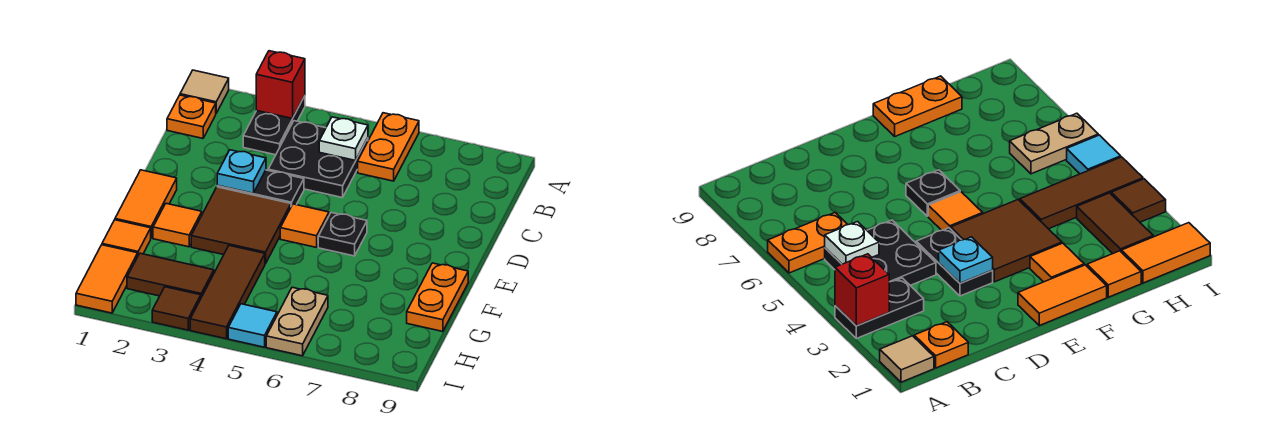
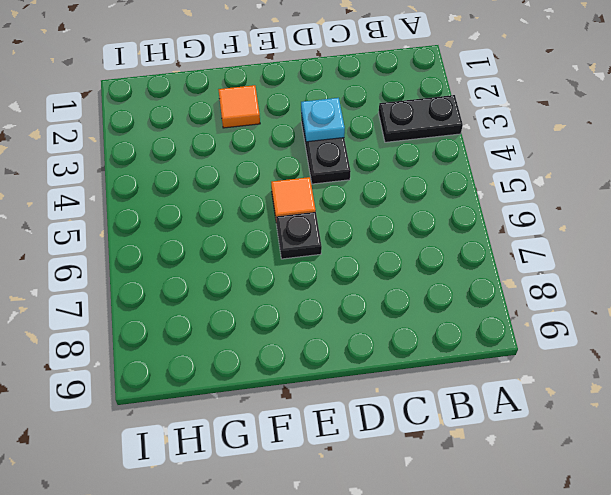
none -> tan tile A1 level 1
none -> orange plate A6:B6 level 1
none -> orange plate B1 level 1

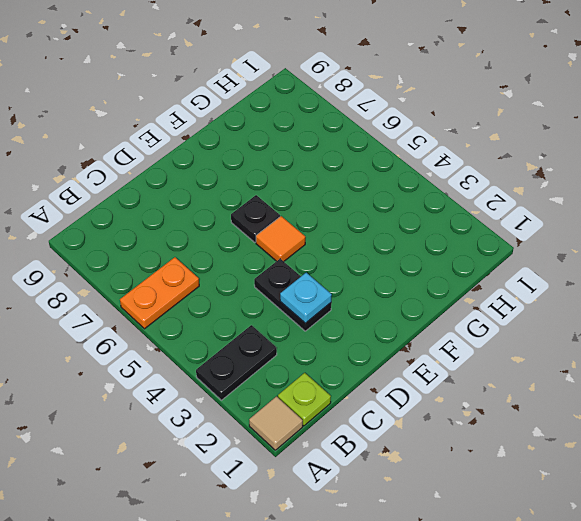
lime plate B1 level 1 -> orange plate B1 level 1
none -> black plate B4:C5 level 1
none -> orange tile E1:F1 level 1
none -> brown tile E3:F4 level 1

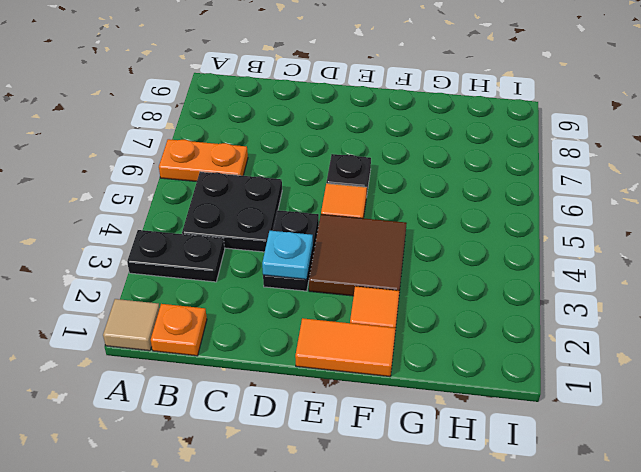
none -> orange plate F9:G9 level 1
none -> orange tile G1 level 1
none -> brown tile G4:I4 level 1

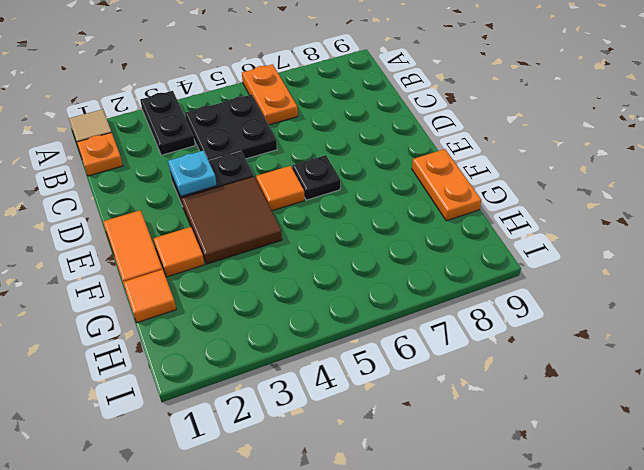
none -> brown tile G4:I4 level 1
none -> orange tile H1:I1 level 1
none -> brown tile H2:H3 level 1

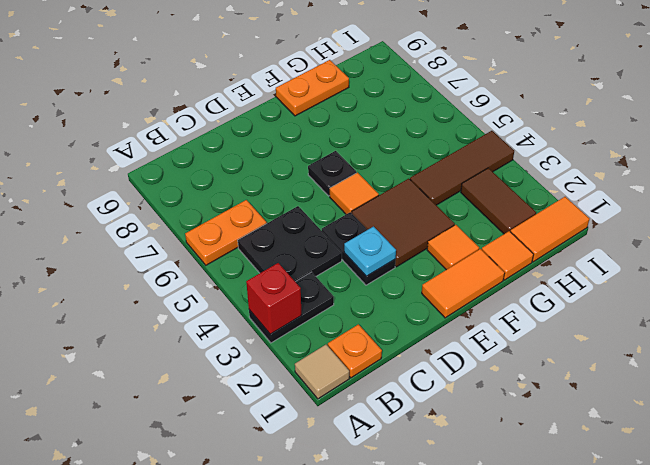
none -> tan plate H6:I6 level 1
none -> brown tile I3 level 1
none -> cyan tile I5 level 1

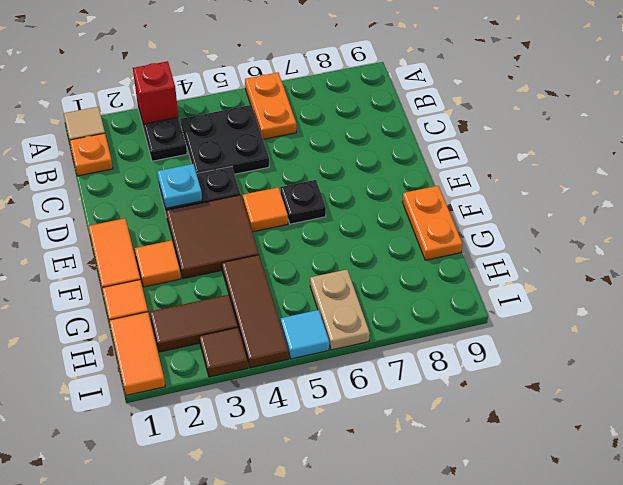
none -> white plate B5 level 2

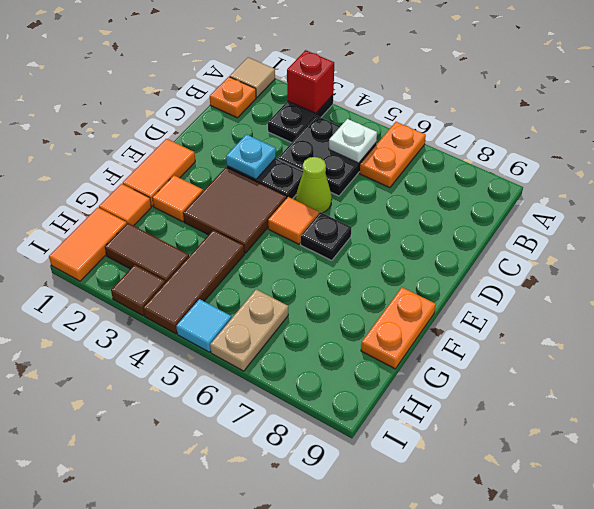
lime cone D5 level 1 -> none

